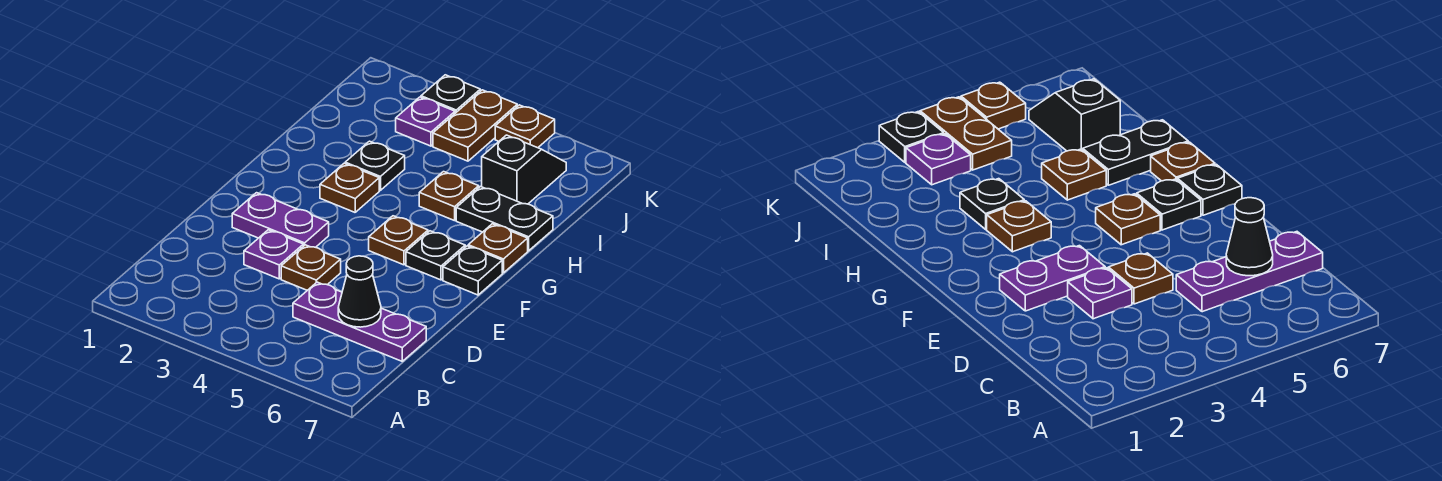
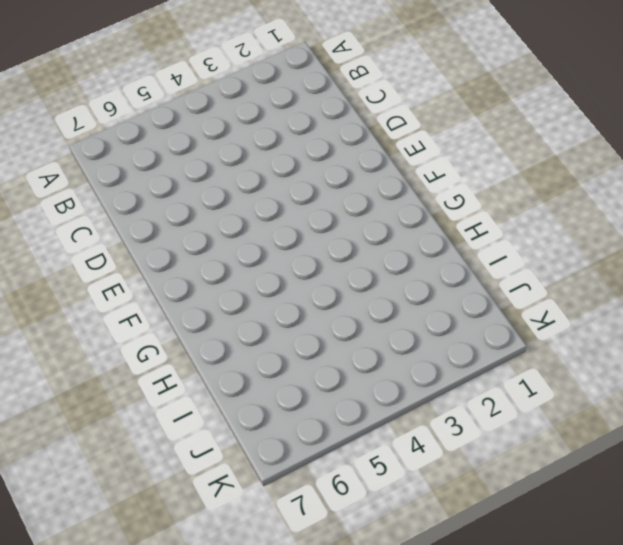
none -> purple plate C5:C7 level 1
none -> purple plate D3 level 1
none -> brown plate D4 level 1

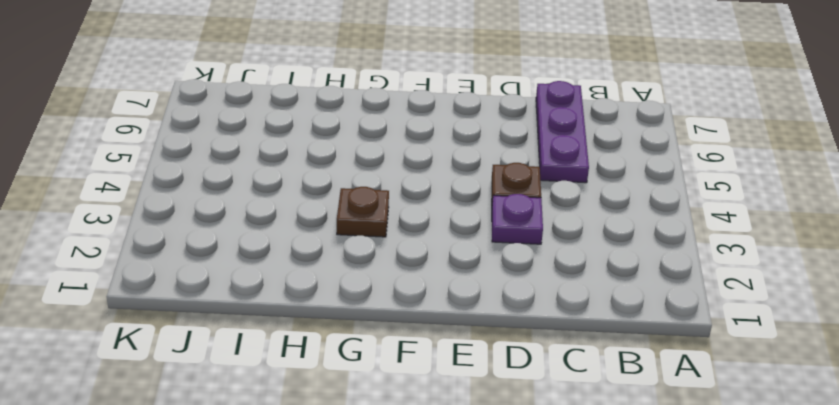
none -> purple plate E2:E3 level 1
none -> brown plate F5 level 1
none -> black plate F6 level 1

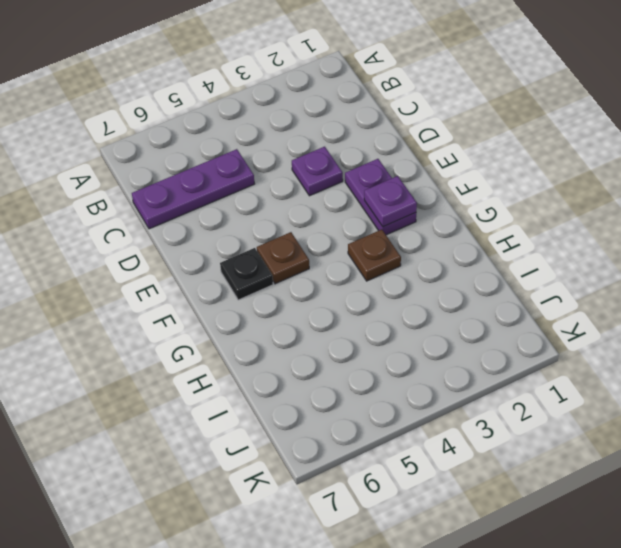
purple plate E2:F2 level 1 -> purple plate E2:E3 level 1
purple plate F2 level 2 -> purple plate J3 level 1
none -> brown plate D4 level 1
none -> black plate F7 level 1
none -> brown plate G7 level 1

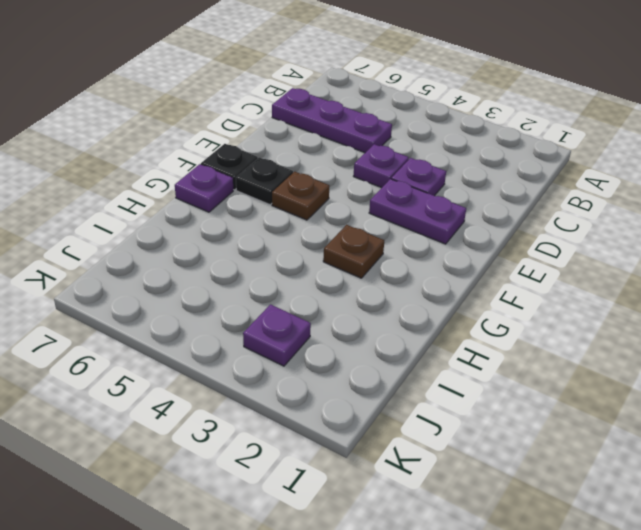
purple plate D4 level 1 -> brown plate D4 level 1
purple plate G7 level 1 -> brown plate G7 level 1
none -> black plate H3 level 1
none -> brown plate H5 level 1
none -> black plate H6:H7 level 1

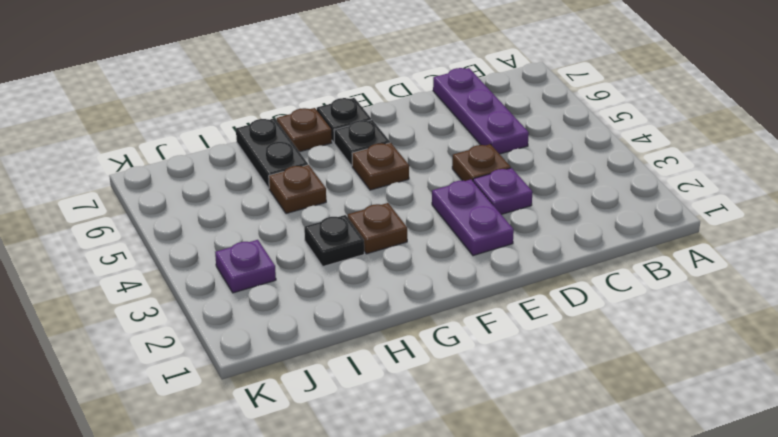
none -> black slope I6:J6 level 1 top I
none -> brown plate J4:K4 level 1
none -> black plate K3 level 1

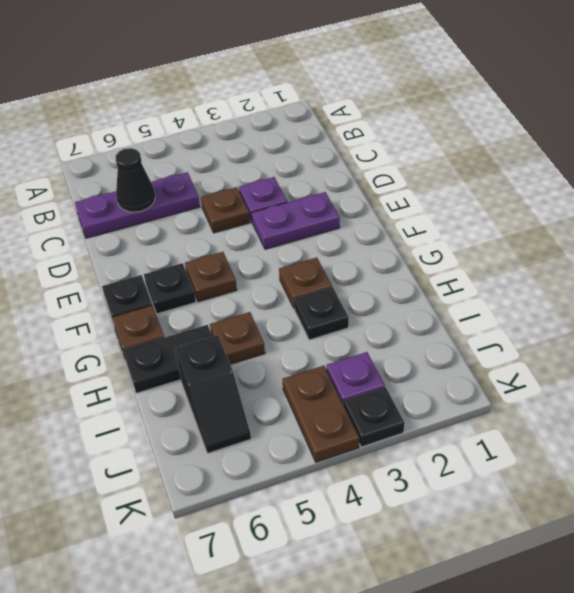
none -> brown plate K5 level 1

